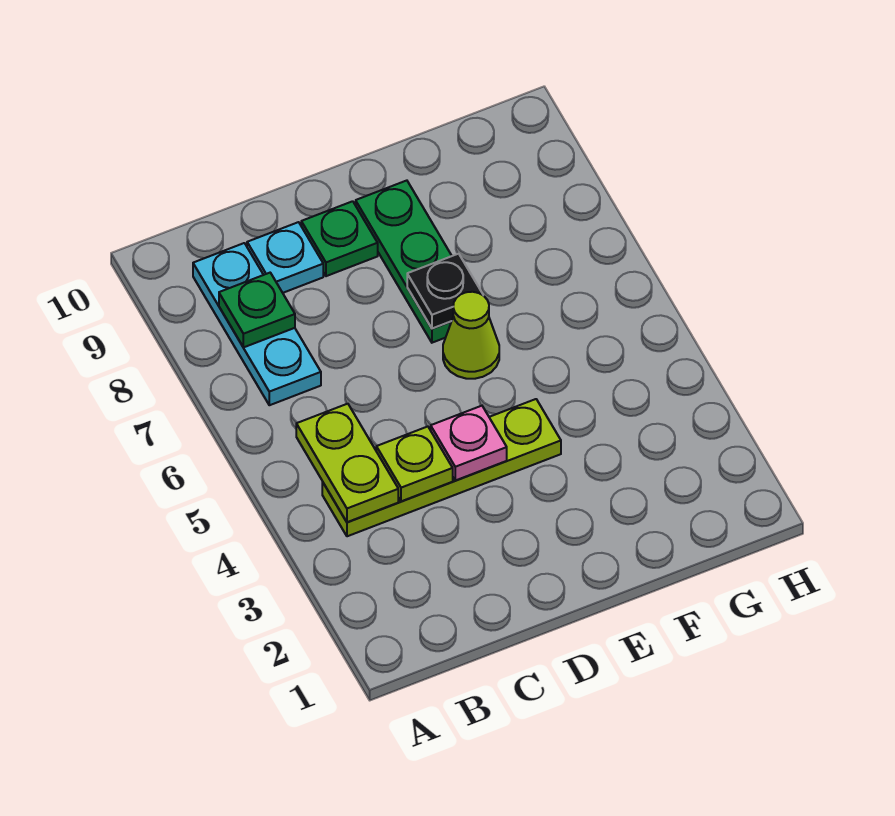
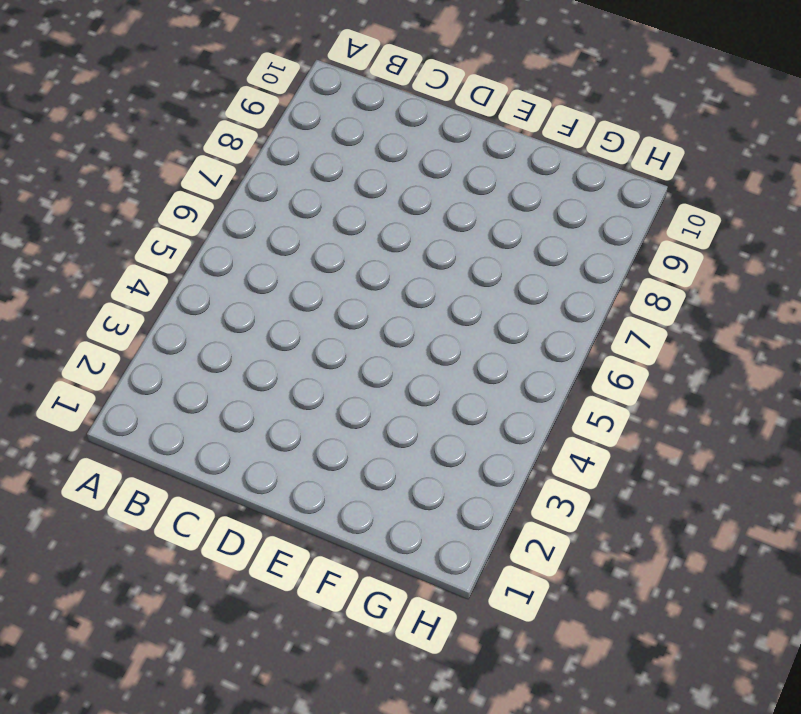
none -> lime plate B4:E4 level 1
none -> cyan plate B7:B9 level 1

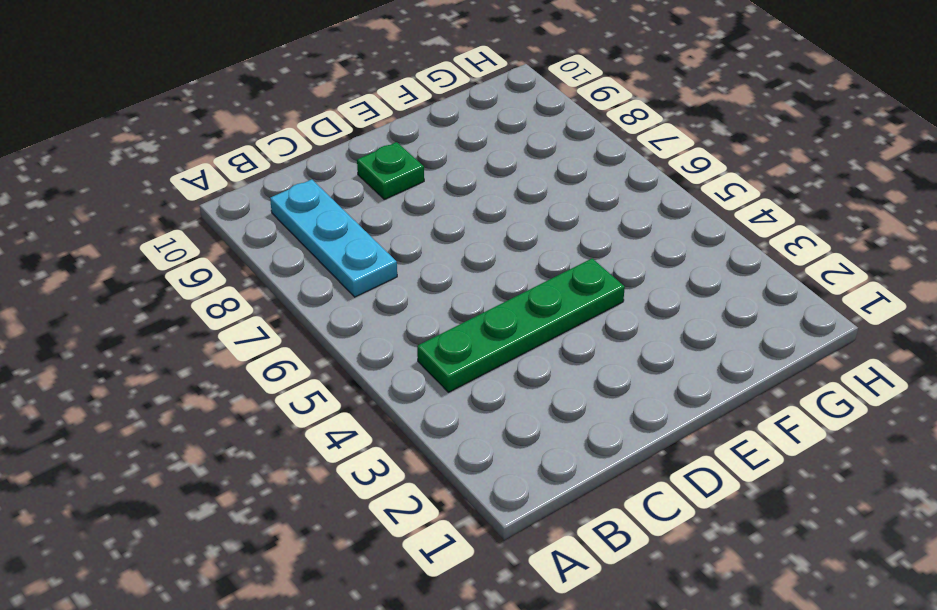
green plate B4:E4 level 1 -> lime plate B4:E4 level 1
none -> cyan plate C9 level 1
none -> lime cone E6 level 1

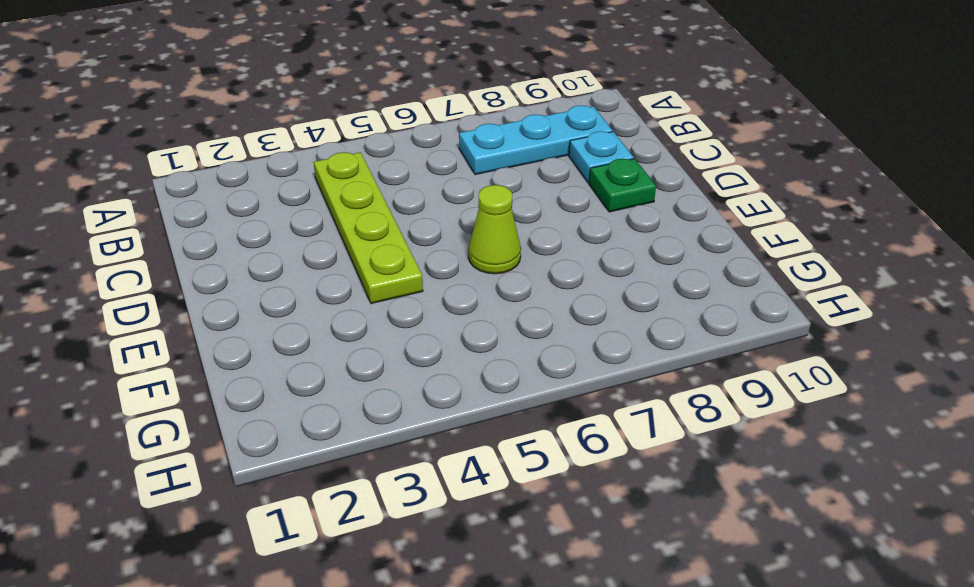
none -> green plate E7:E9 level 1
none -> lime plate B4:B5 level 2

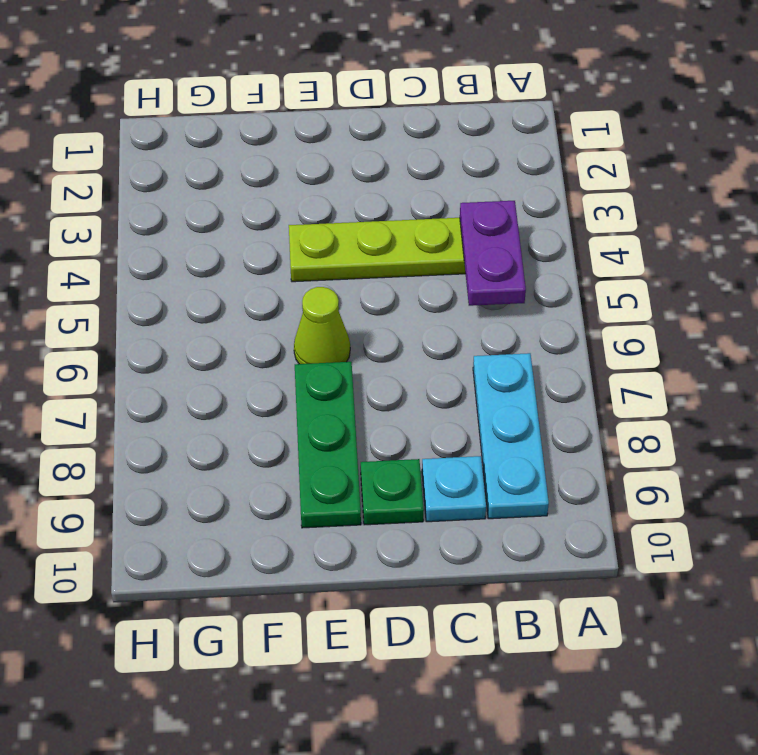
purple plate B4:B5 level 2 -> lime plate B4:B5 level 2
none -> green plate B8 level 2
none -> lime plate C4 level 2

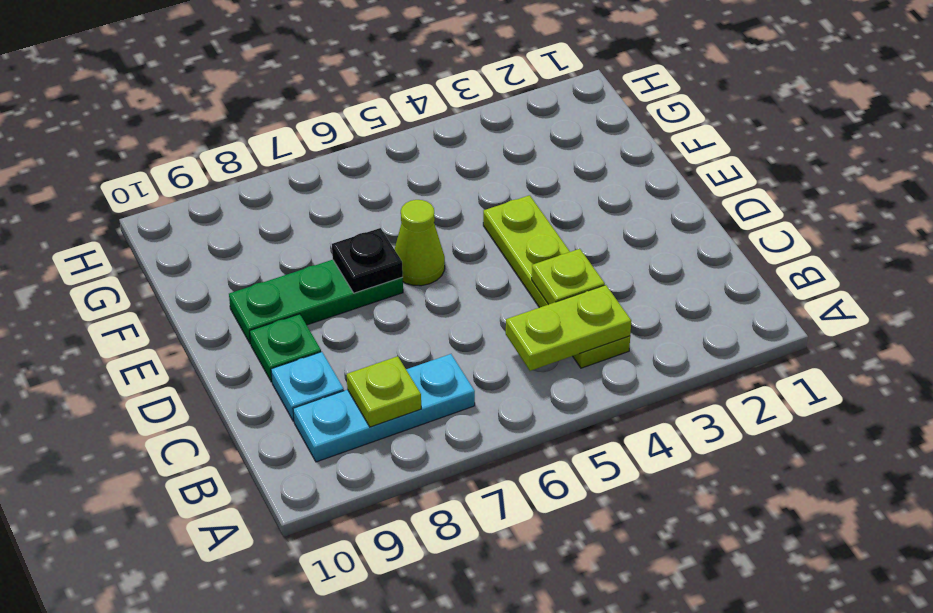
lime plate B8 level 2 -> green plate B8 level 2
none -> pink plate D4 level 2

